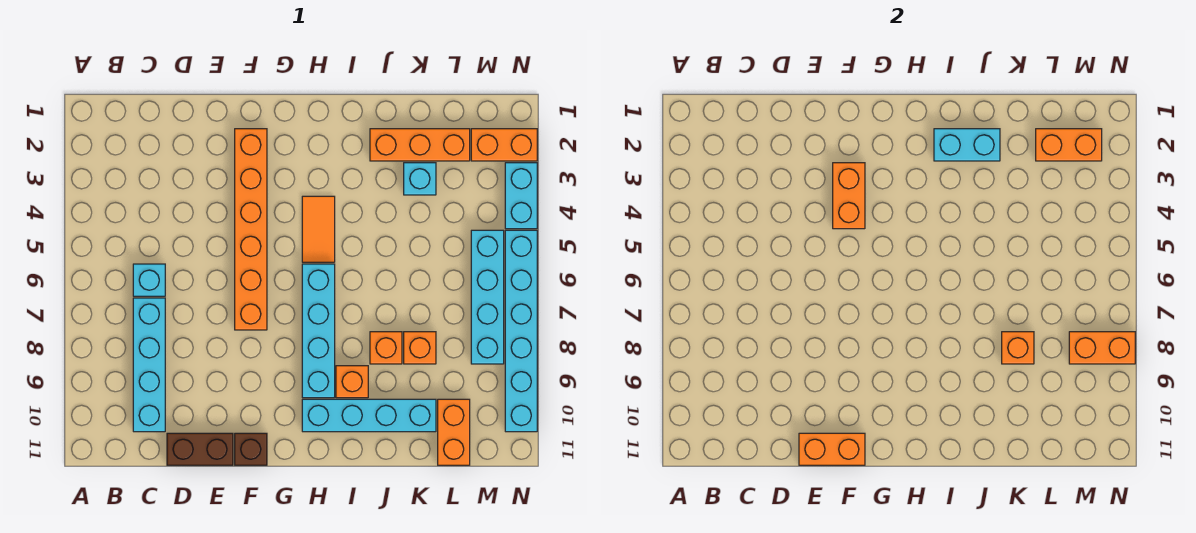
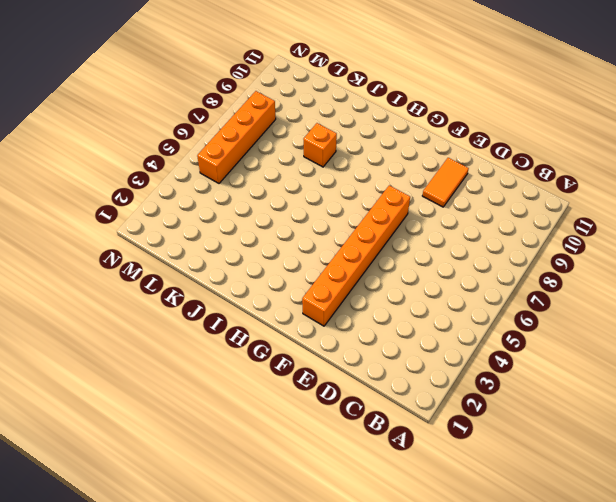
orange tile E9:E10 level 1 -> orange tile H4:H5 level 1
orange brick M5:M8 level 1 -> cyan brick M5:M8 level 1
none -> cyan brick C6 level 1
none -> cyan brick C7:C10 level 1
none -> brown brick D11:E11 level 1

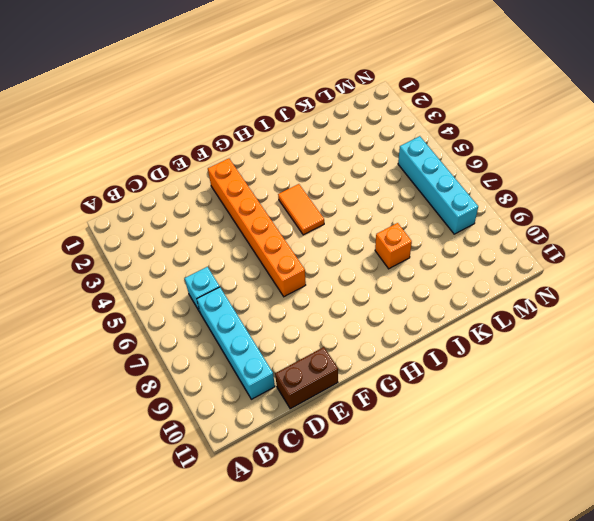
none -> brown brick F11 level 1
none -> cyan brick H6:H9 level 1
none -> cyan brick H10:K10 level 1

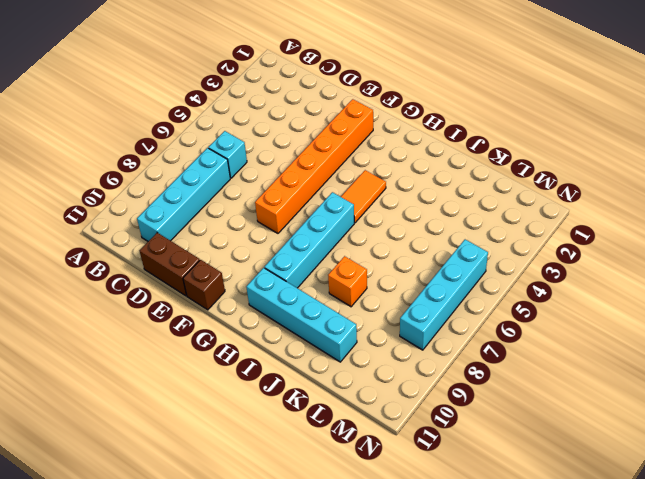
none -> orange brick I9 level 1
none -> orange brick J2:L2 level 1
none -> cyan brick K3 level 1

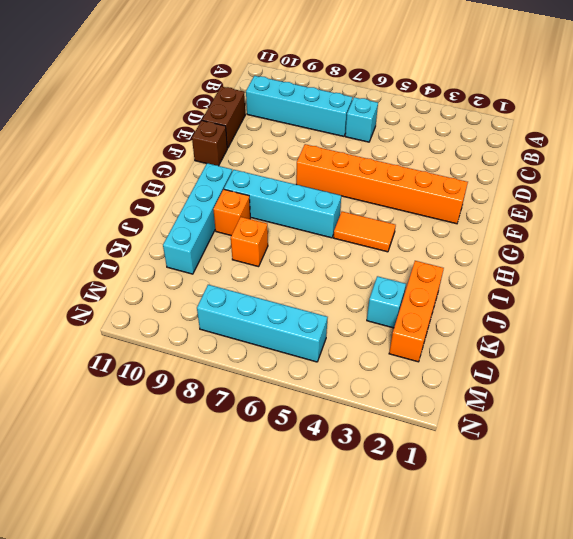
none -> orange brick K8 level 1
none -> orange brick L10:L11 level 1
none -> orange brick M2:N2 level 1

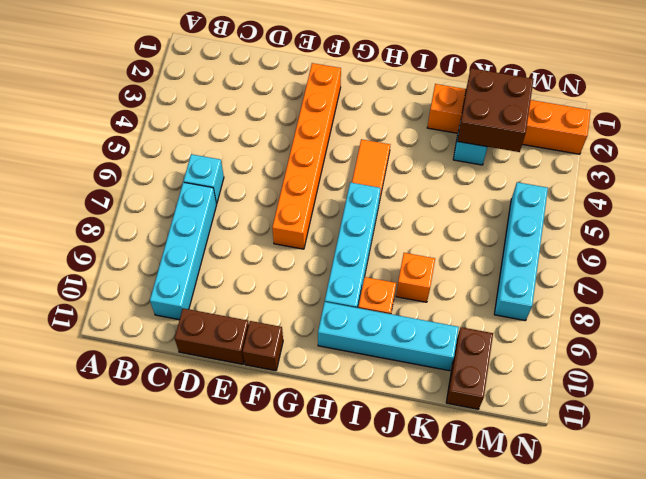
brown brick K2:L3 level 2 -> orange brick L2:M2 level 2
brown brick L10:L11 level 1 -> orange brick L10:L11 level 1
none -> orange brick K8 level 1
none -> cyan brick N3:N4 level 1
none -> cyan brick N5:N10 level 1

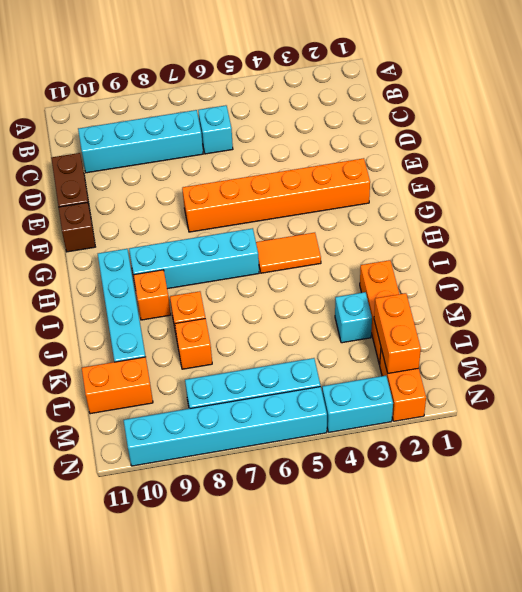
none -> orange brick E11:F11 level 2
none -> orange brick F3:F4 level 2
none -> cyan brick I2:J2 level 2

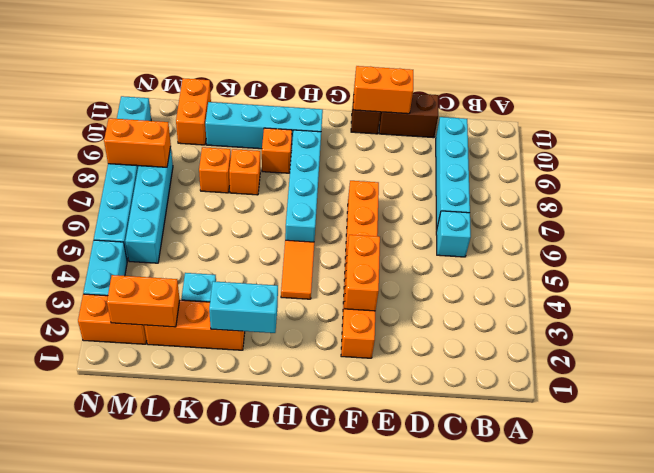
none -> orange brick K8 level 2

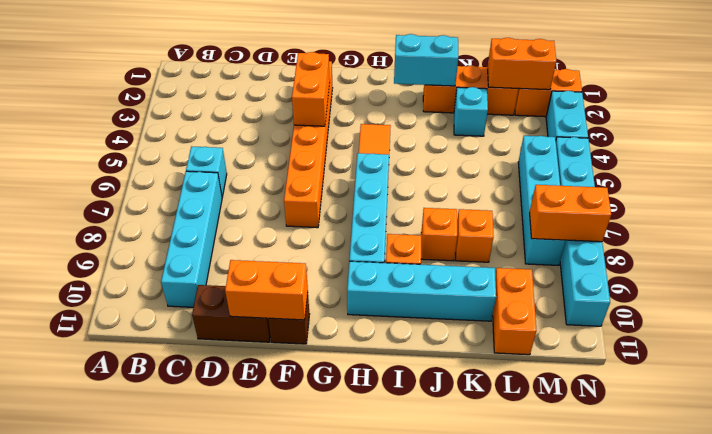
none -> orange brick K8 level 2

